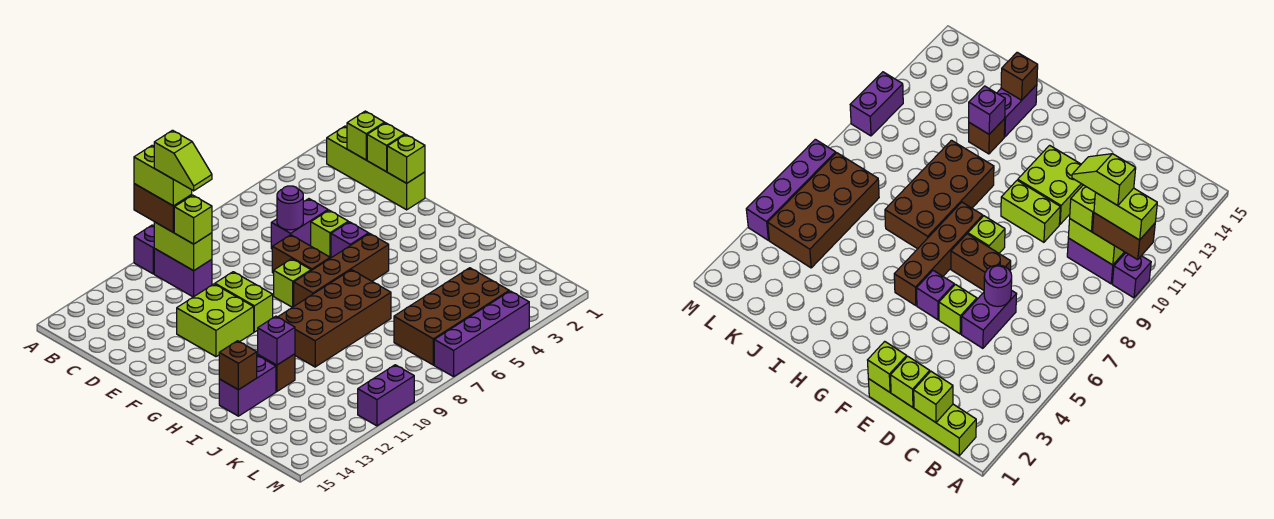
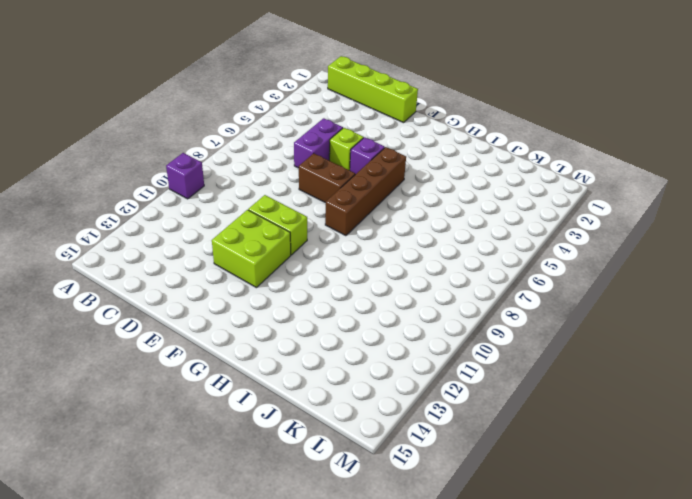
none -> purple brick B10:C10 level 1
none -> lime brick F8 level 1
none -> brown brick H7:I10 level 1

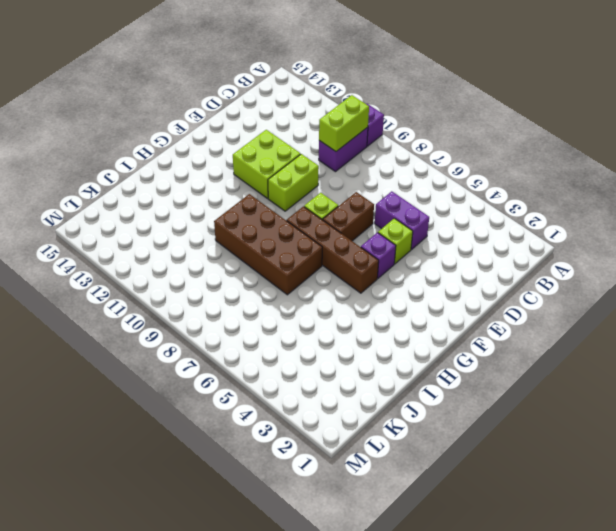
none -> lime brick B1:E1 level 1
none -> brown brick I12 level 1
none -> purple brick I13:I14 level 1

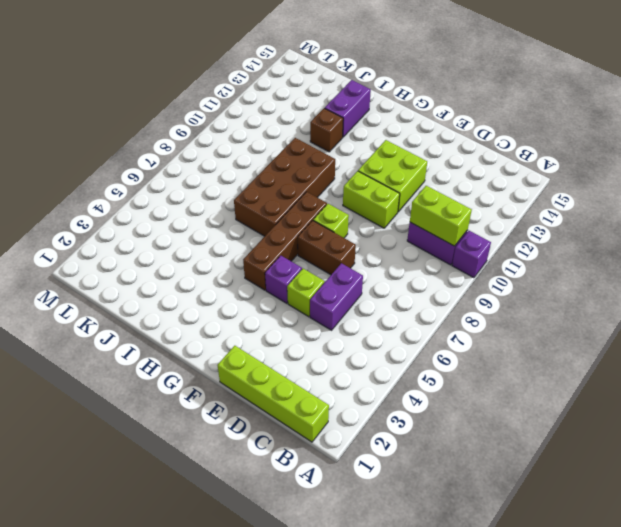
none -> brown brick K4:L7 level 1
none -> purple brick M4:M7 level 1
none -> purple brick M10:M11 level 1

